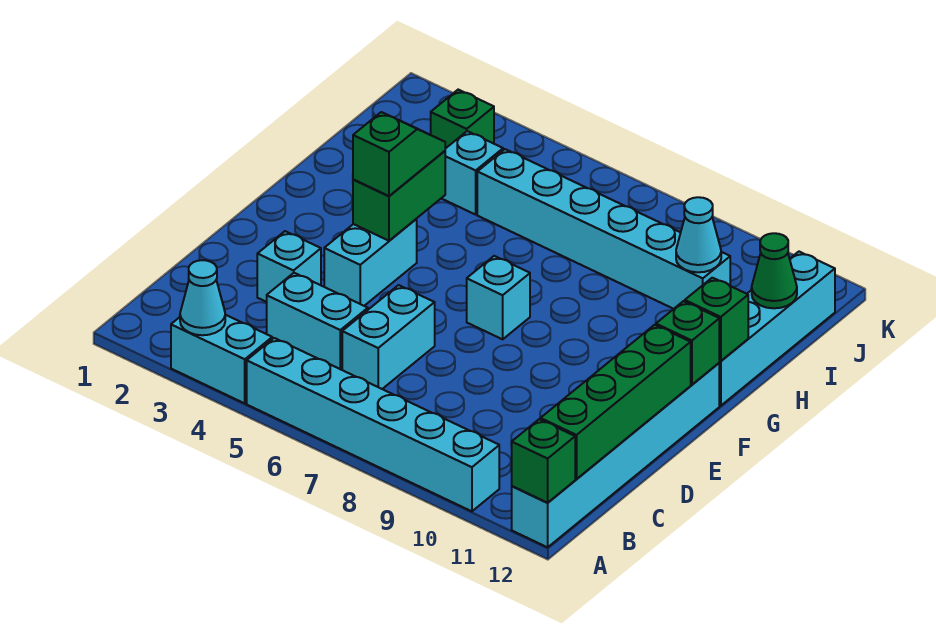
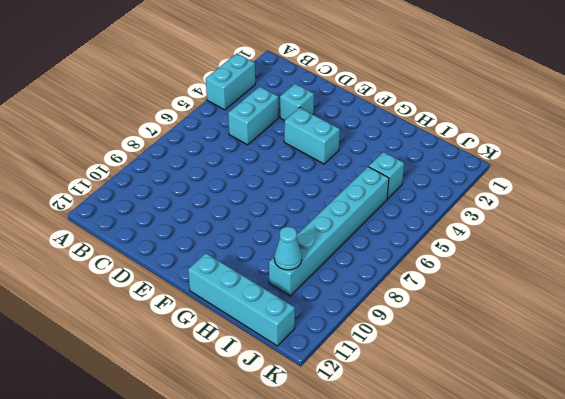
none -> cyan brick A5:A10 level 1
none -> cyan brick A12:F12 level 1
none -> cyan brick C6:D6 level 1

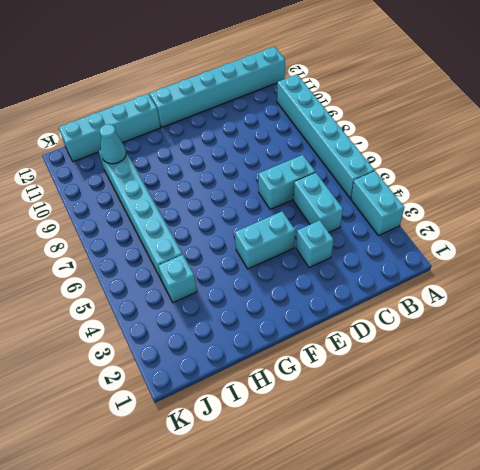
none -> cyan brick F7 level 1
none -> green brick J3 level 1
none -> cyan cone A3 level 2

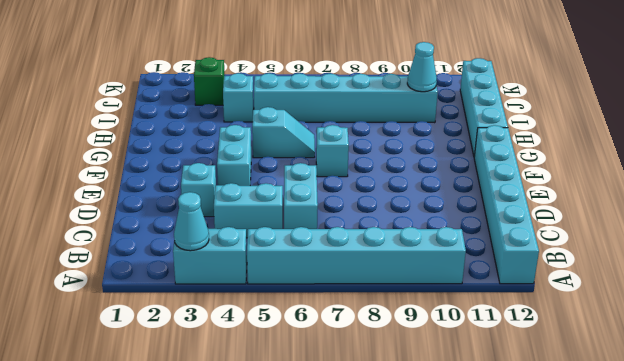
cyan slope G5:G6 level 1 top 5 -> none
none -> green brick A12 level 2
none -> green brick B12:E12 level 2
none -> green brick F4:G4 level 2

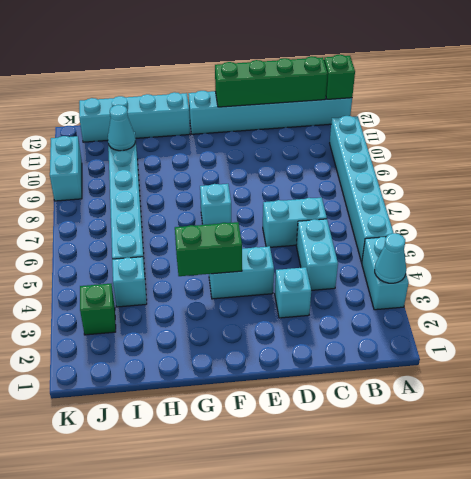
cyan brick K9:K10 level 1 -> none
none -> green brick F12 level 2
none -> green brick G12 level 2
none -> green cone I12 level 2

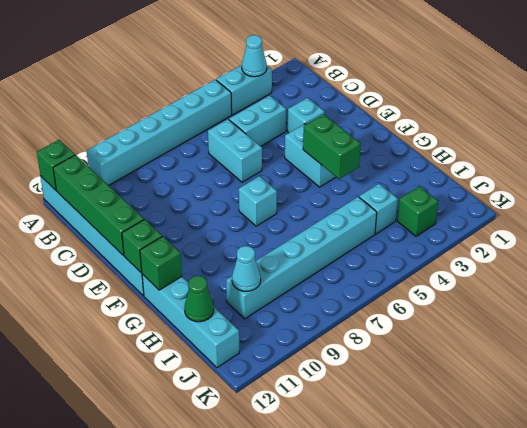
none -> green slope F4:G4 level 3 top F

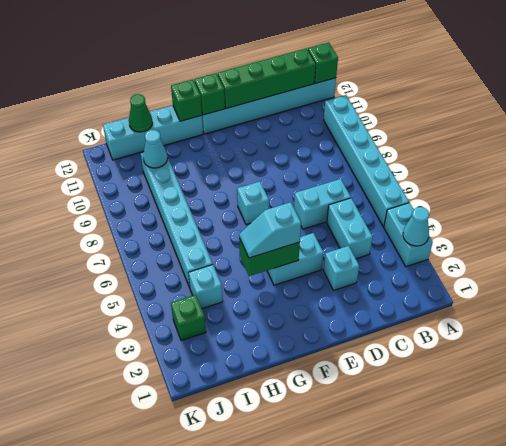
cyan slope F4:G4 level 3 top F -> green slope F4:G4 level 3 top F

